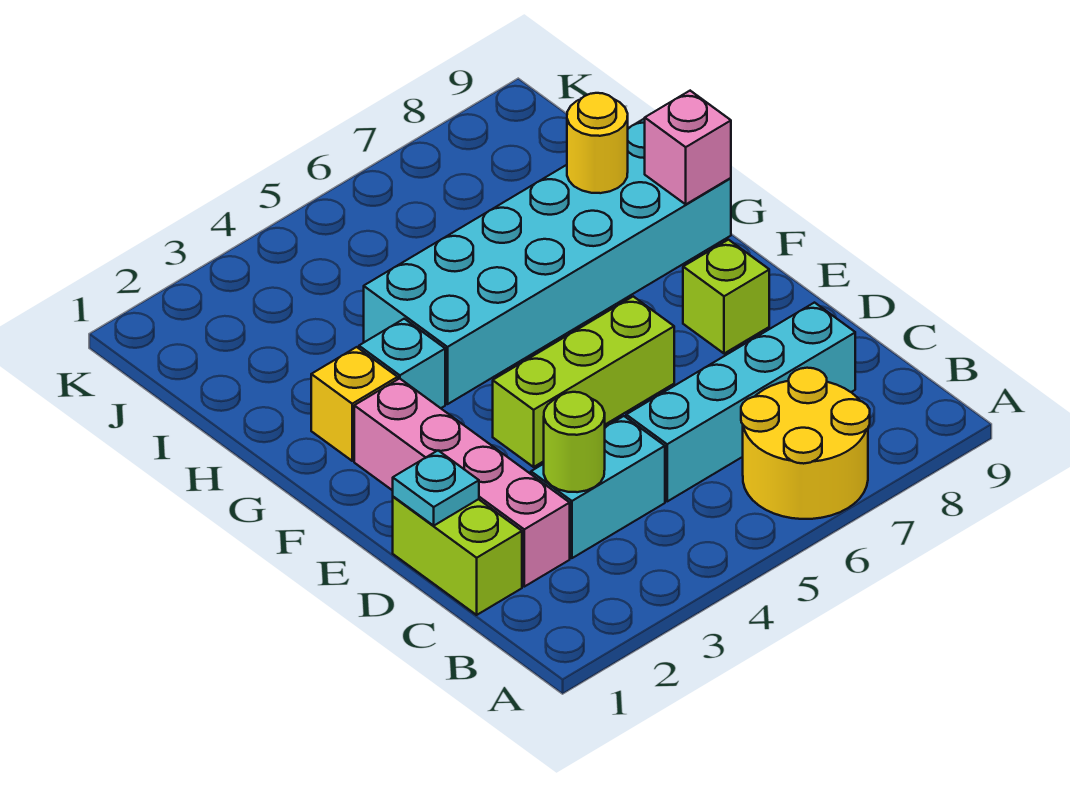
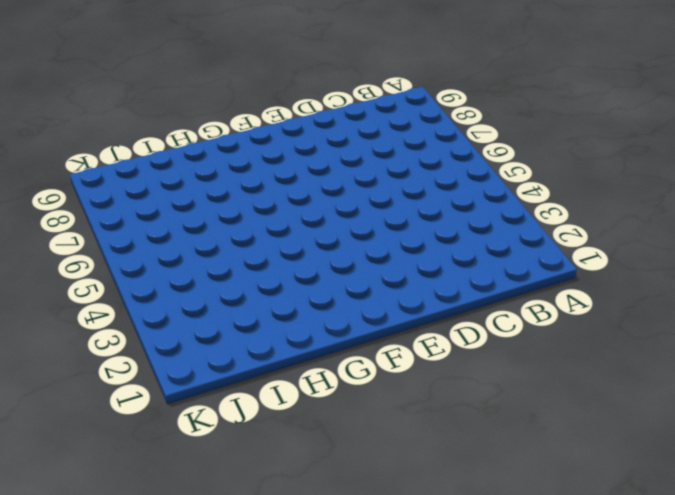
none -> yellow round brick A6:B7 level 1
none -> lime brick C1:D1 level 1
none -> pink brick C2:F2 level 1

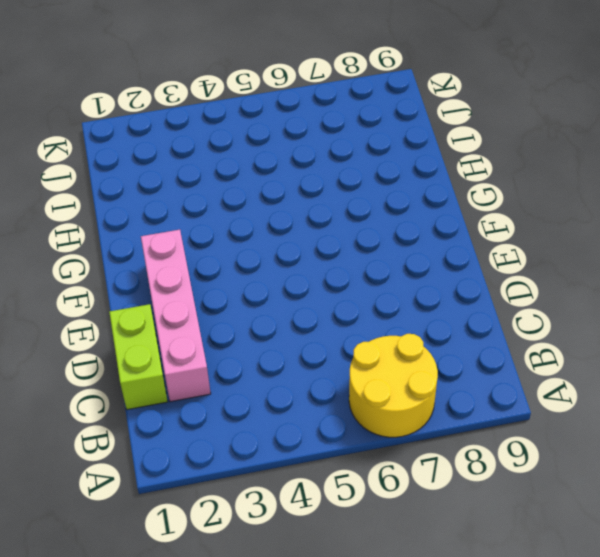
none -> cyan brick C3:C4 level 1
none -> cyan brick C5:C8 level 1
none -> lime brick E4:E6 level 1

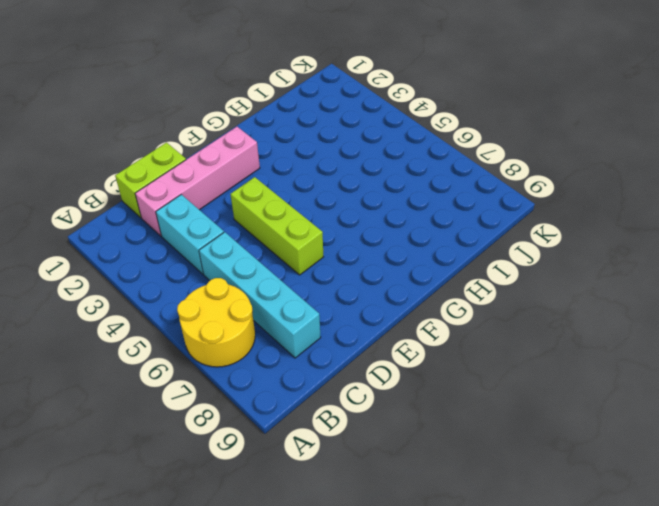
none -> lime brick E8 level 1
none -> yellow brick G2 level 1
none -> cyan brick G3 level 1

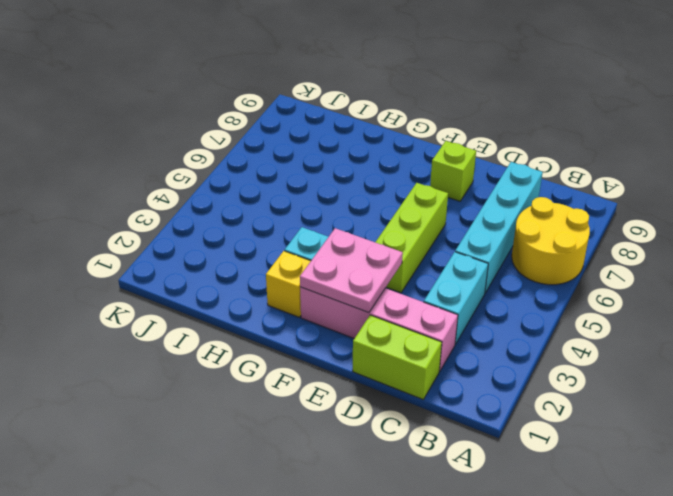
pink plate E2:F3 level 2 -> none
none -> cyan brick G4:H9 level 1
none -> lime round brick C3 level 2
none -> cyan plate D1 level 2

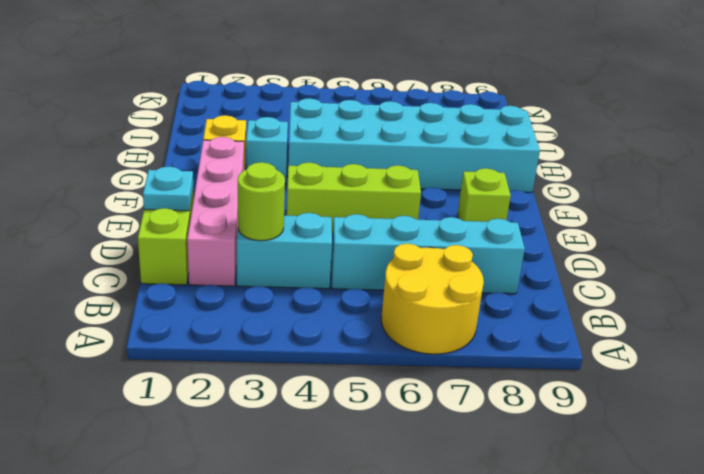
none -> pink brick G9 level 2
none -> yellow round brick H8 level 2

